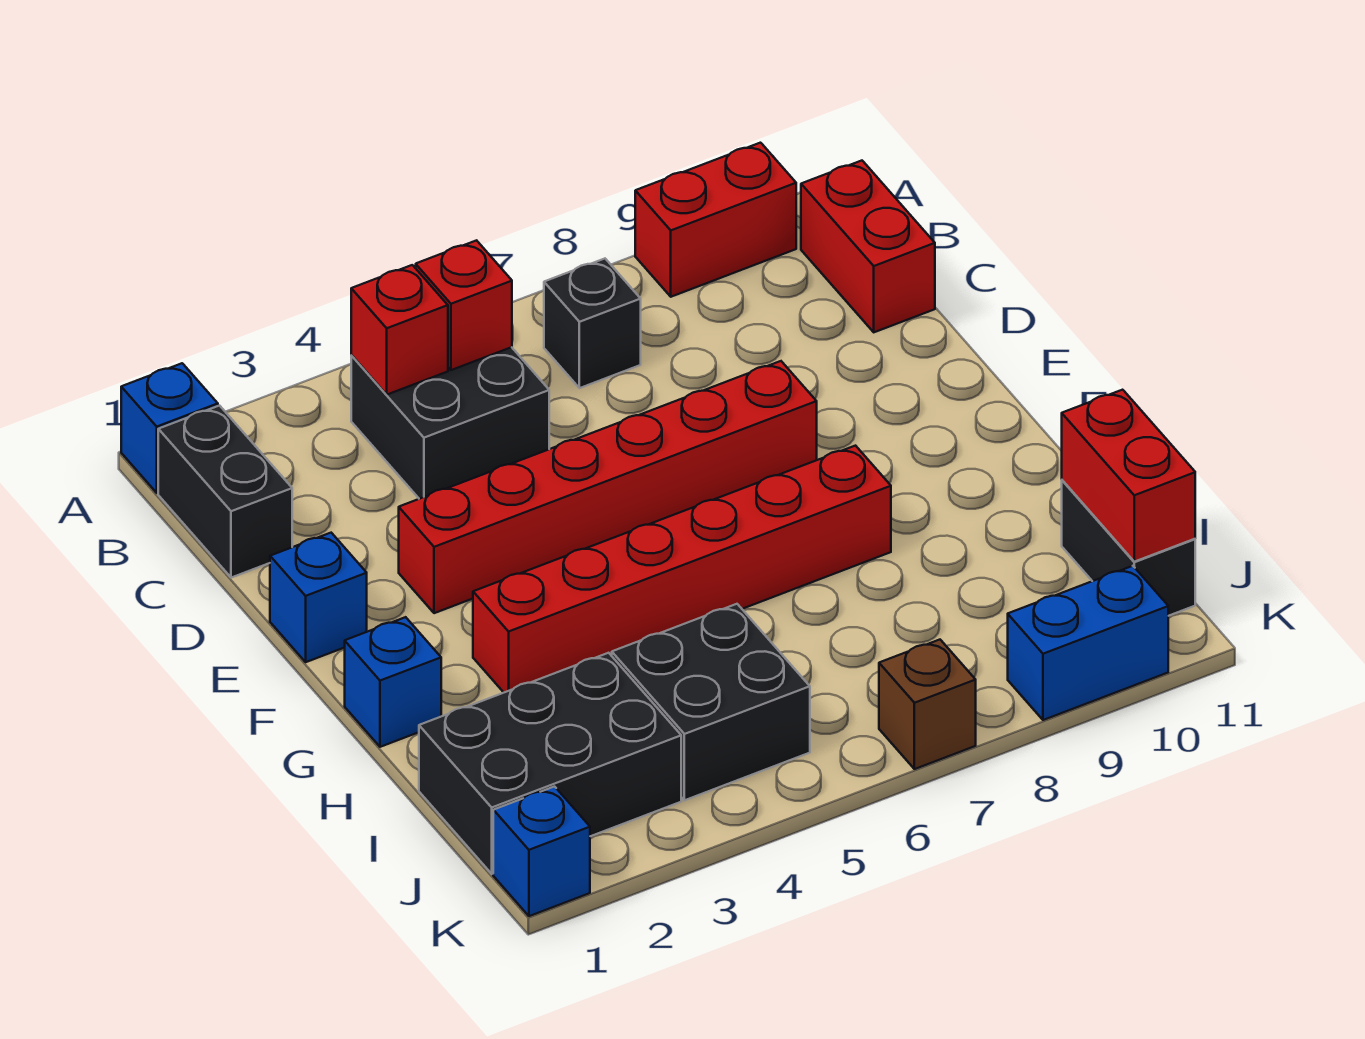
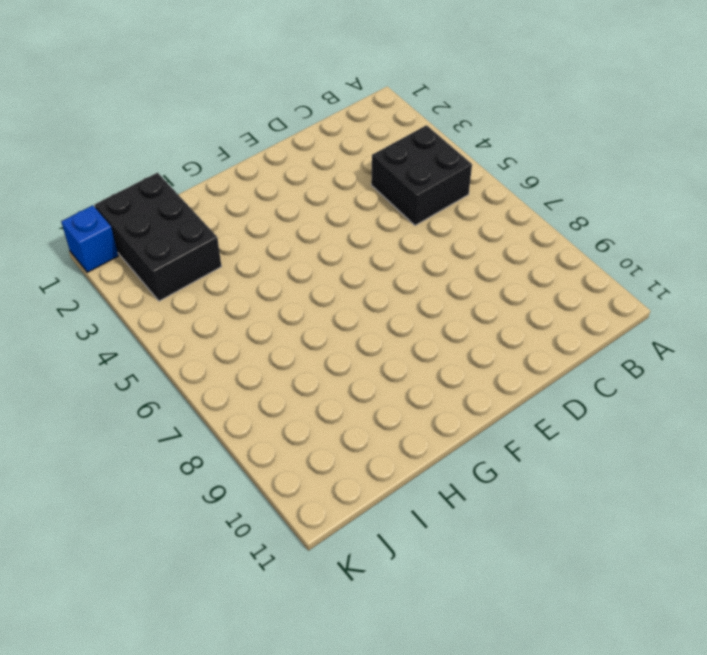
none -> blue brick A1 level 1
none -> red brick A9:A10 level 1
none -> black brick B1:C1 level 1

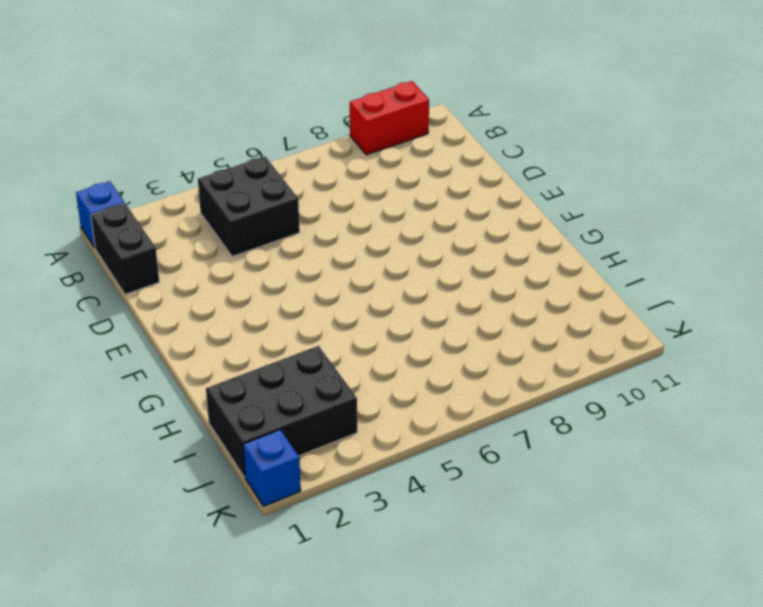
none -> black brick B7 level 1
none -> red brick B11:C11 level 1
none -> blue brick E1 level 1

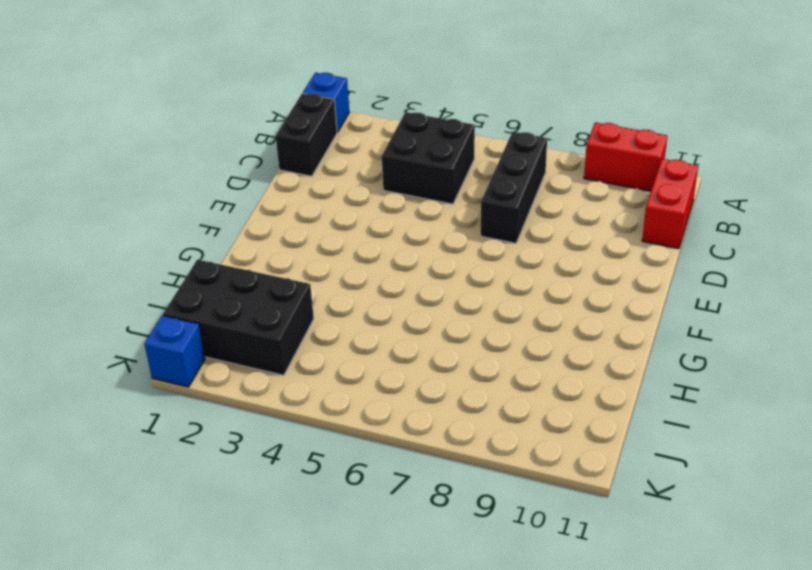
black brick B7:D7 level 1 -> black brick B7 level 1
none -> blue brick E1 level 1
none -> red brick E3:E8 level 1
none -> blue brick G1 level 1

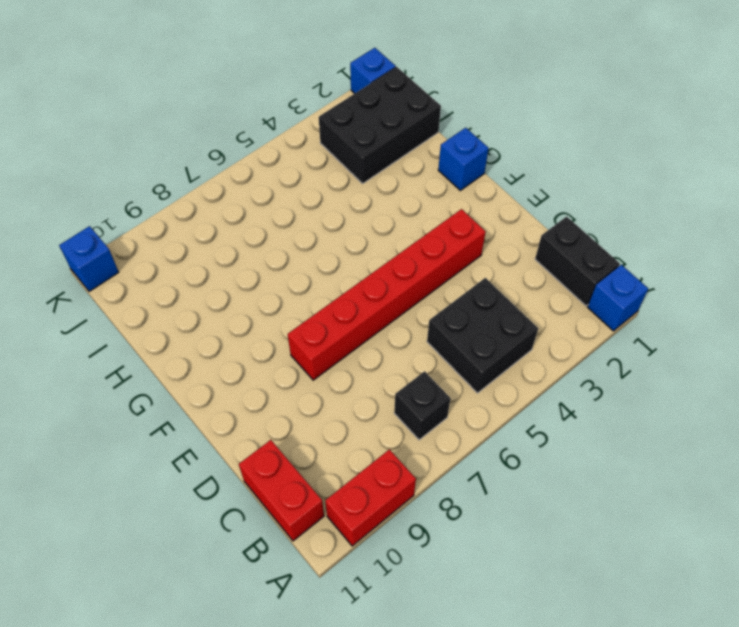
blue brick K11 level 1 -> blue brick E1 level 1
none -> red brick G3:G8 level 1
none -> black brick I4:J5 level 1
none -> black brick I11:J11 level 1

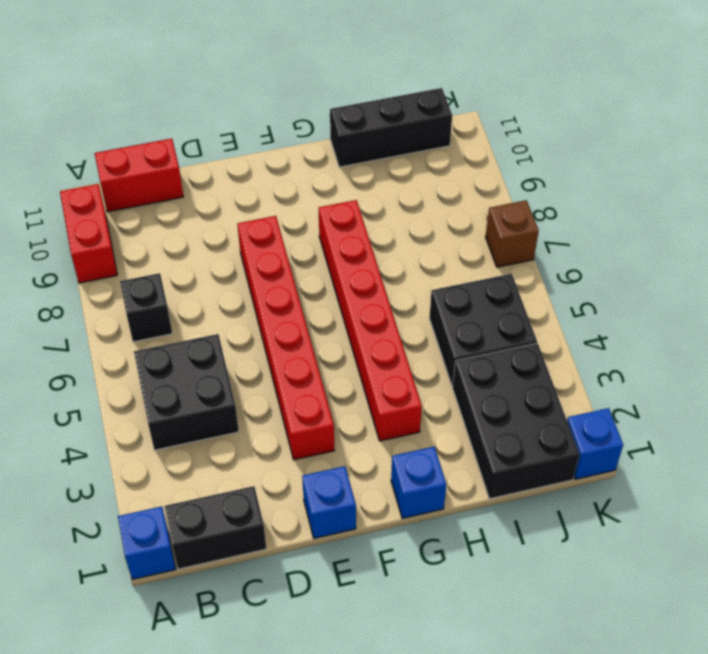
black brick H11:J11 level 1 -> black brick I11:J11 level 1
none -> blue brick K9:K10 level 1
none -> red brick B4 level 2
none -> red brick B5 level 2

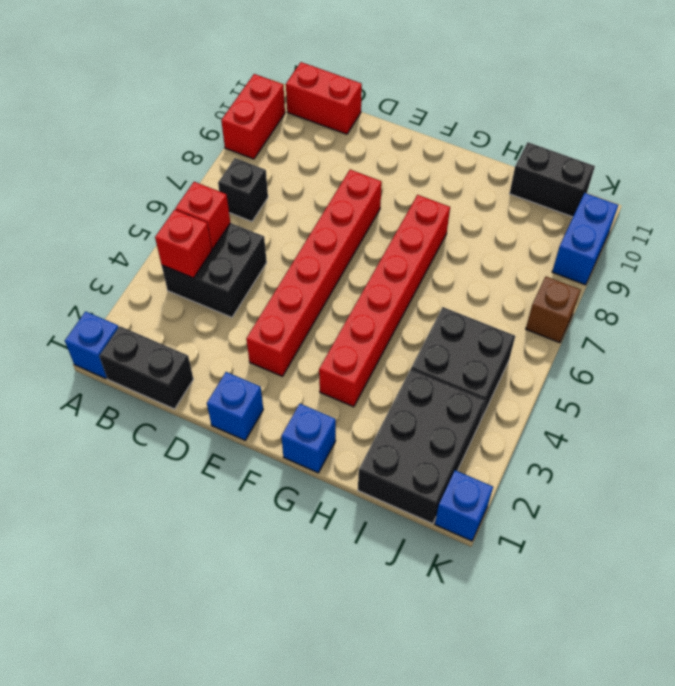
none -> red brick I11:J11 level 2

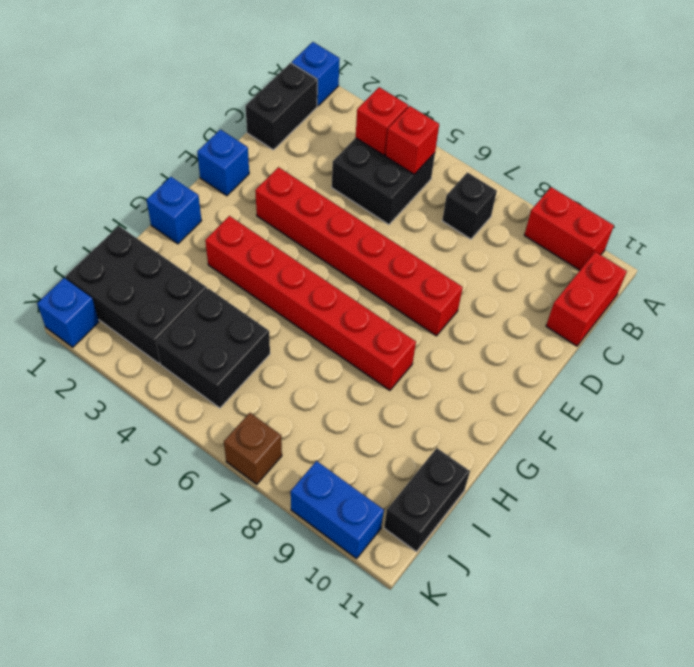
none -> red brick I11:J11 level 2

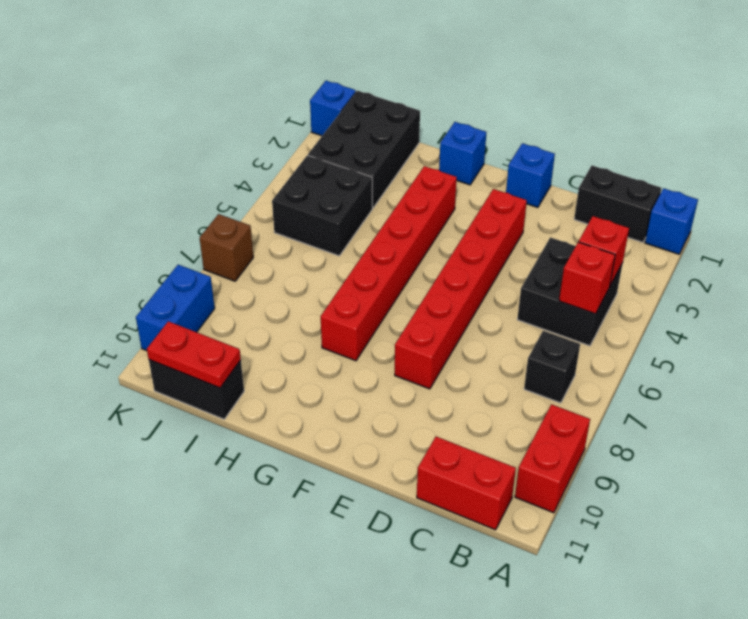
red plate I11:J11 level 2 -> red brick I11:J11 level 2

